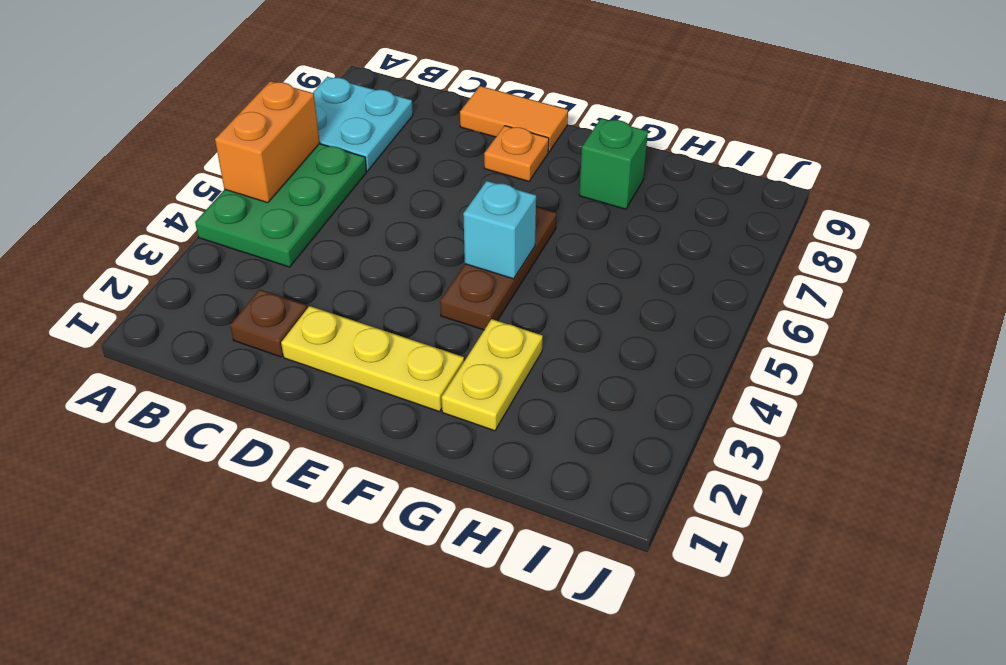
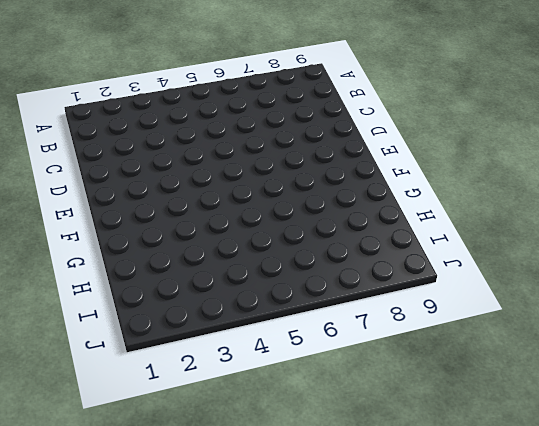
none -> green plate A4:B6 level 1
none -> cyan plate A7:B8 level 1

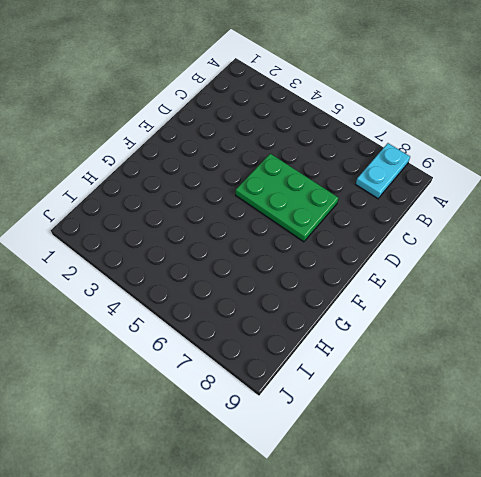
cyan plate A8:B8 level 1 -> cyan plate A7:B8 level 1
green plate D5:E7 level 1 -> green plate A4:B6 level 1
none -> brown plate C2 level 1
none -> yellow plate D2:F2 level 1

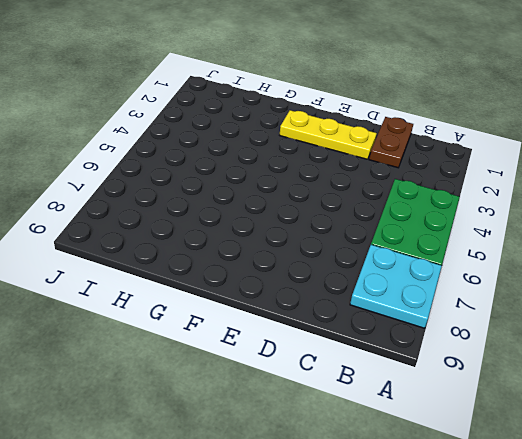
brown plate C1:C2 level 1 -> brown plate C2 level 1
none -> orange tile D9:E9 level 1
none -> orange plate E8 level 1

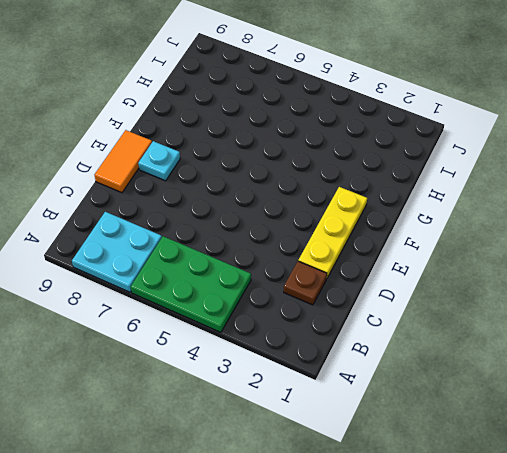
cyan plate E8 level 1 -> orange plate E8 level 1
none -> brown plate F4:F6 level 1
none -> yellow plate G2:G3 level 1

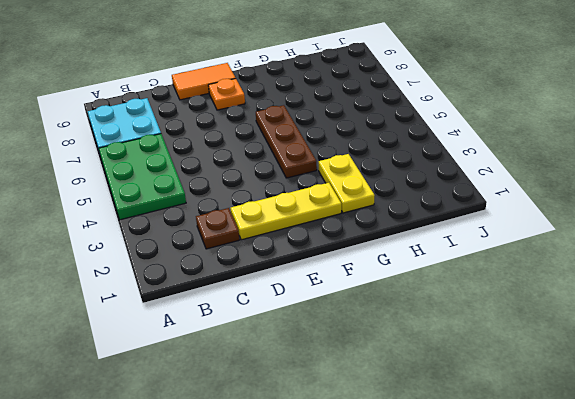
none -> green brick G8 level 1
none -> orange brick A5:A6 level 2

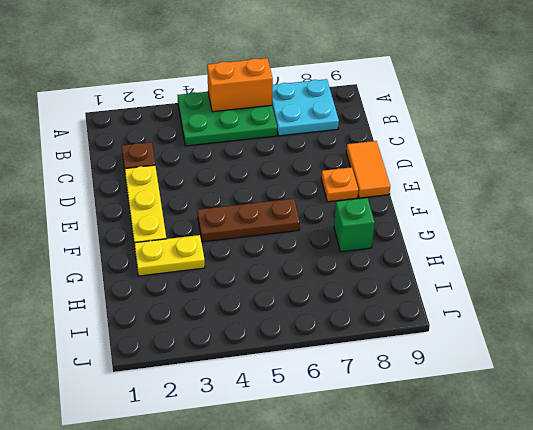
none -> cyan brick F5 level 2

